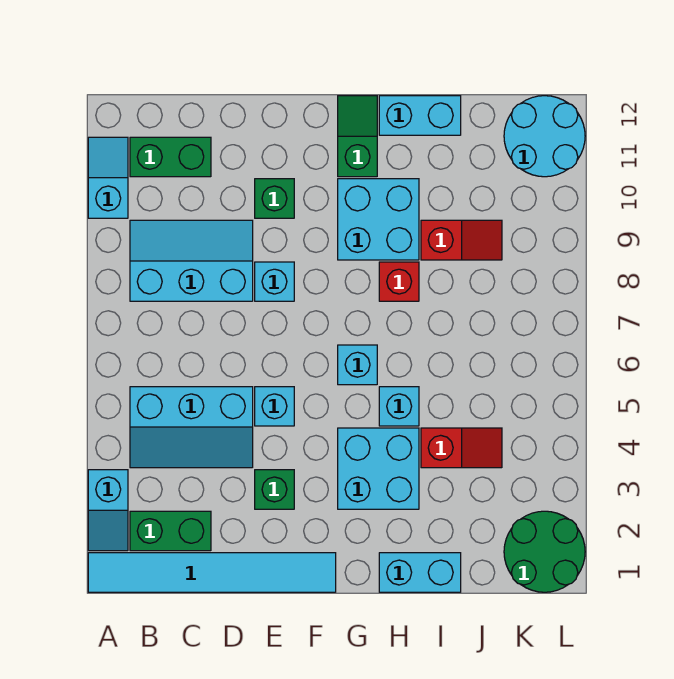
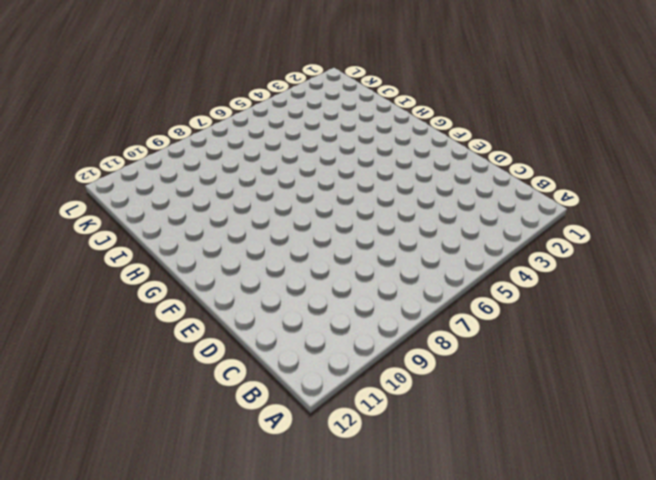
none -> cyan tile A1:F1 level 1
none -> cyan slope A2:A3 level 1 top 3
none -> cyan slope A10:A11 level 1 top 10

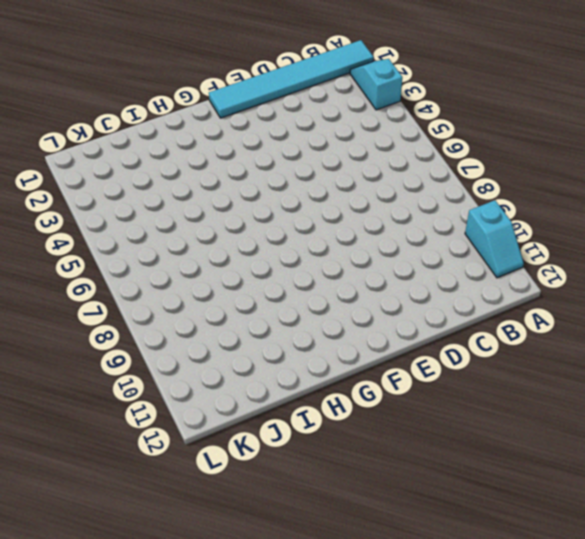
none -> green brick B2:C2 level 1
none -> cyan slope B4:D5 level 1 top 5
none -> cyan slope B8:D9 level 1 top 8

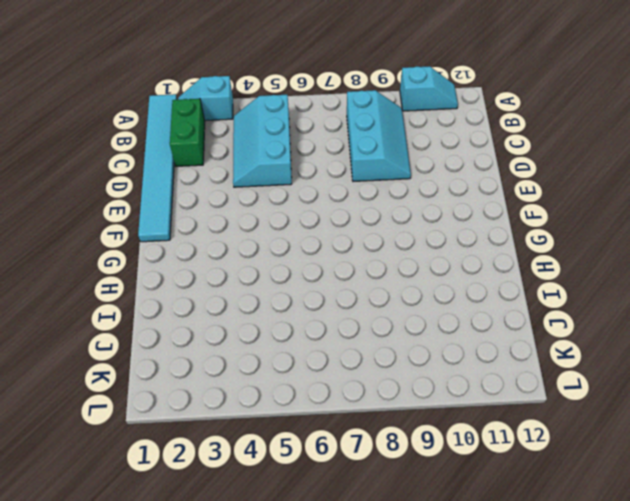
none -> green brick B11:C11 level 1
none -> green brick E3 level 1
none -> cyan brick E5 level 1

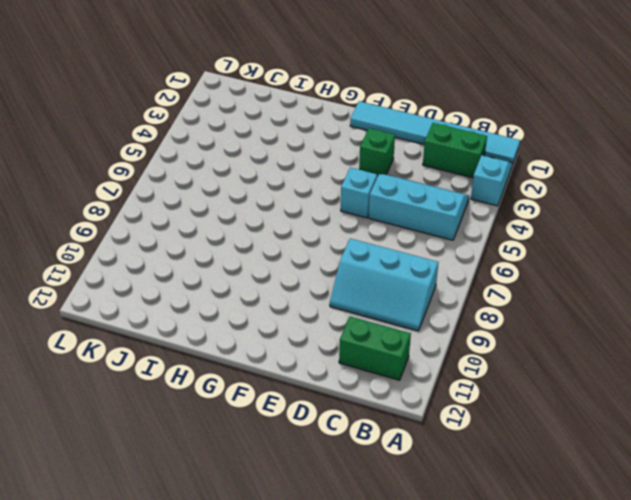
none -> cyan slope A10:A11 level 1 top 10
none -> cyan brick E8 level 1
none -> green brick E10 level 1

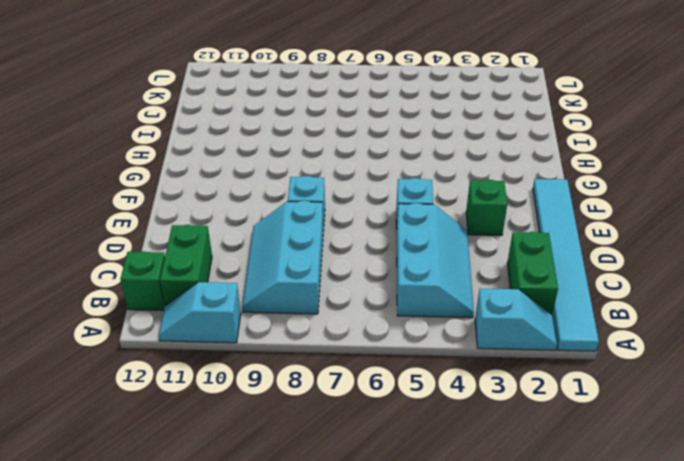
green brick B12 level 1 -> green brick E10 level 1
none -> cyan brick G3:H4 level 1
none -> cyan brick G6 level 1
none -> cyan brick G9:H10 level 1

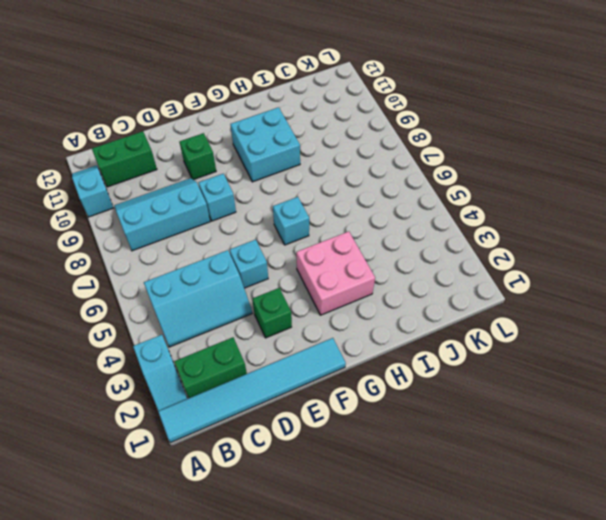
pink brick G3:H4 level 1 -> cyan brick G3:H4 level 1
none -> green slope G11:G12 level 1 top 11
none -> cyan brick H1:I1 level 1
none -> cyan brick H5 level 1

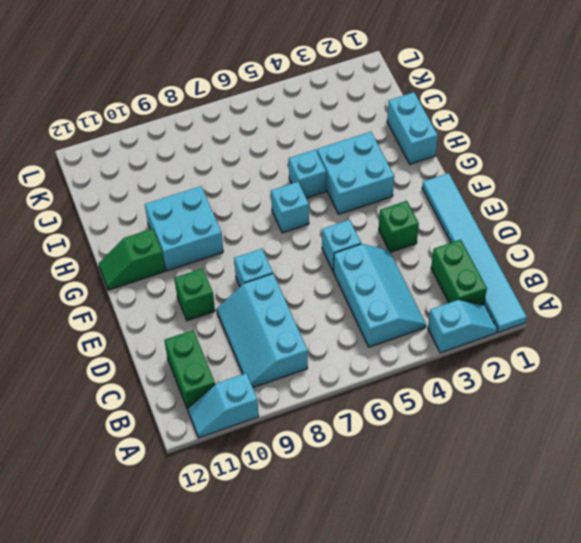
none -> red brick H8 level 1
none -> cyan brick H12:I12 level 1
none -> red slope I4:J4 level 1 top I

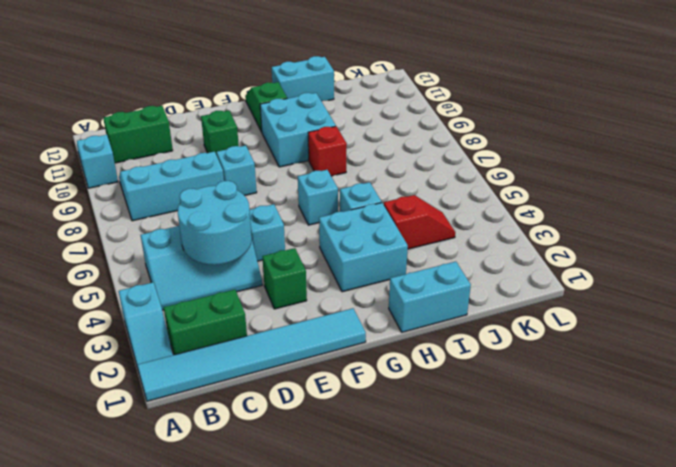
cyan round brick C4:D5 level 2 -> cyan round brick K11:L12 level 1
none -> red slope I9:J9 level 1 top I
none -> green round brick K1:L2 level 1

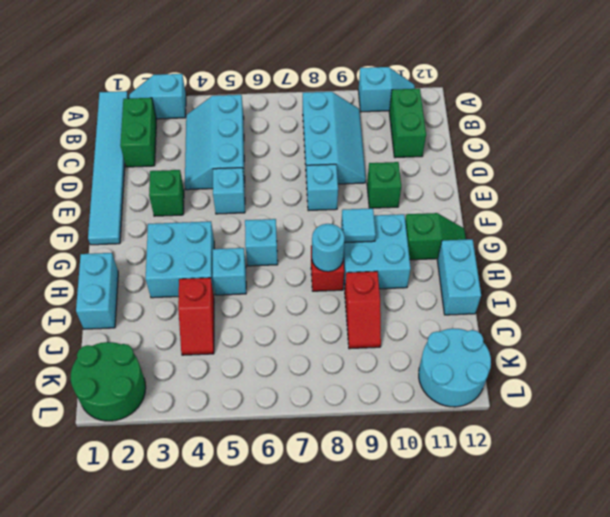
cyan tile G9 level 2 -> none
cyan round brick H8 level 2 -> none

